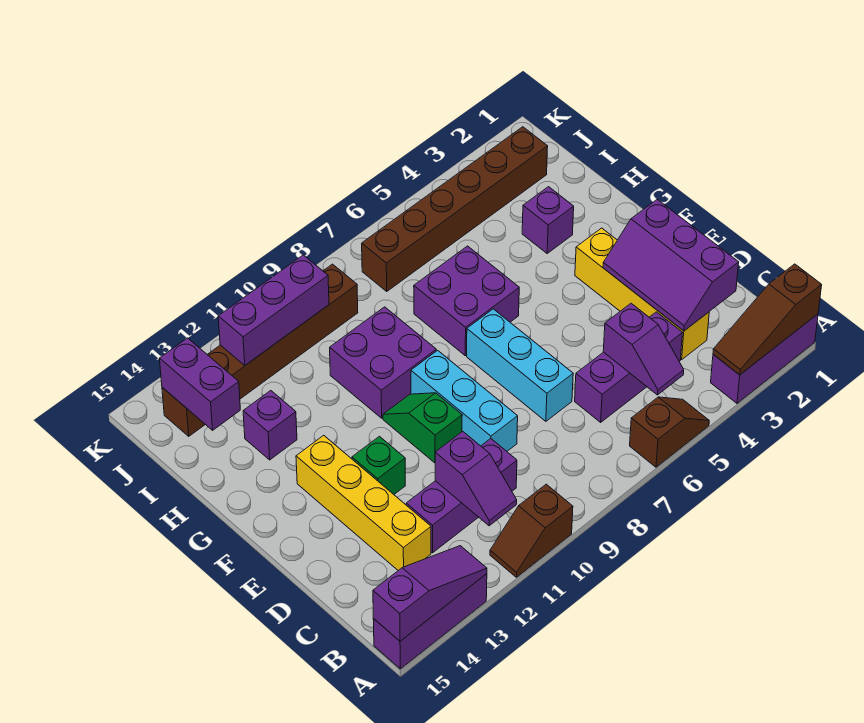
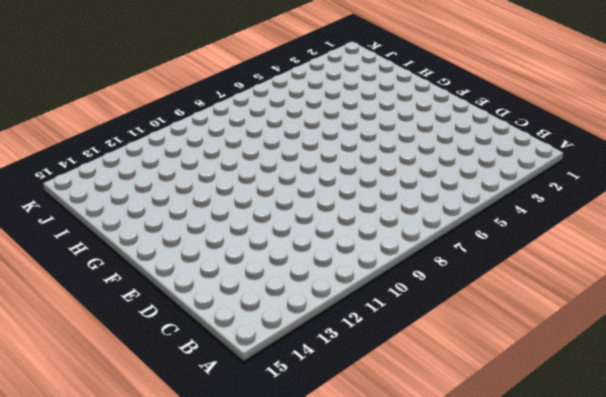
none -> purple brick A1:A3 level 1
none -> brown slope A5:A6 level 1 top 6
none -> brown slope A10:A11 level 1 top 10

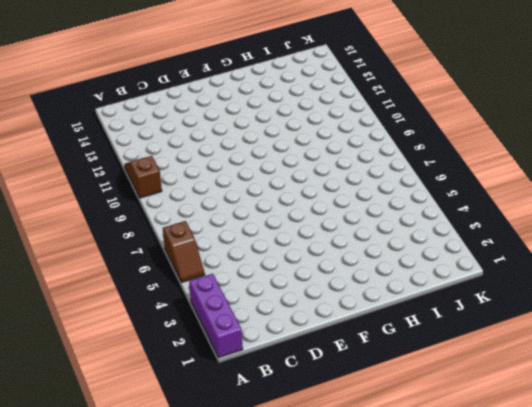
none -> purple brick A13:A15 level 1
none -> yellow brick C3:F3 level 1
none -> purple brick C4:C6 level 1

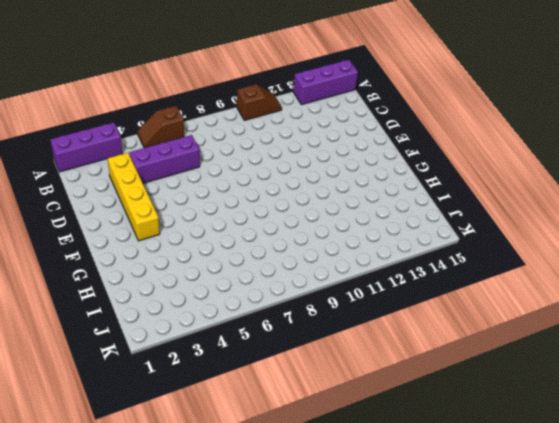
none -> purple brick C10:C12 level 1
none -> yellow brick C13:F13 level 1
none -> cyan brick D7:F7 level 1

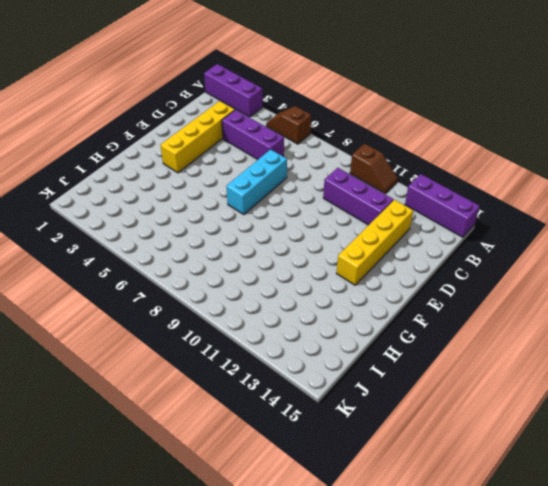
none -> cyan brick D9:F9 level 1
none -> green slope E10:F10 level 1 top E
none -> green brick E12 level 1

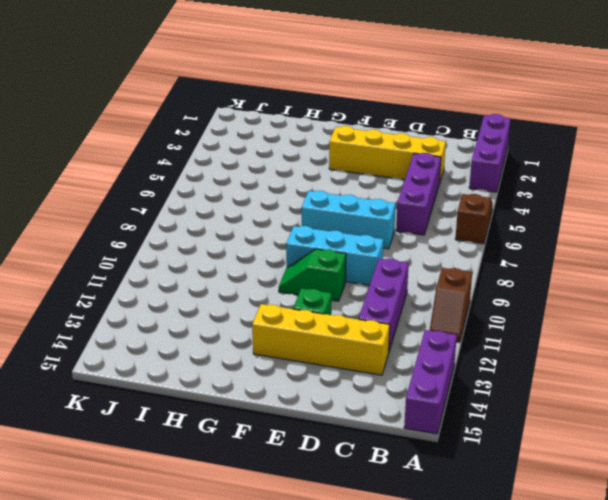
none -> purple brick G6:H7 level 1
none -> purple brick G9:H10 level 1
none -> purple brick H3 level 1

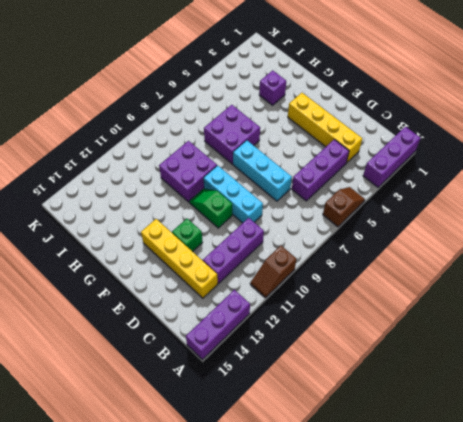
none -> purple brick H13 level 1
none -> brown brick J2:J7 level 1
none -> brown brick J9:J14 level 1

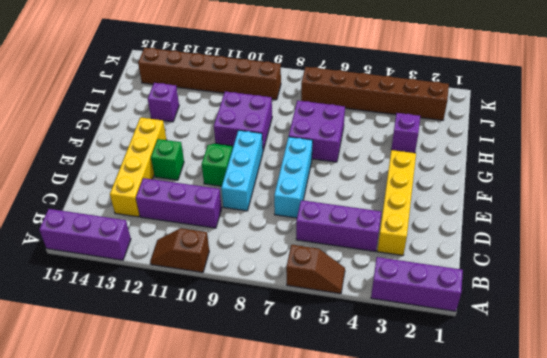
none -> brown slope A1:A3 level 2 top 1
none -> purple slope A13:A15 level 2 top 15
none -> purple slope B5:C5 level 2 top C

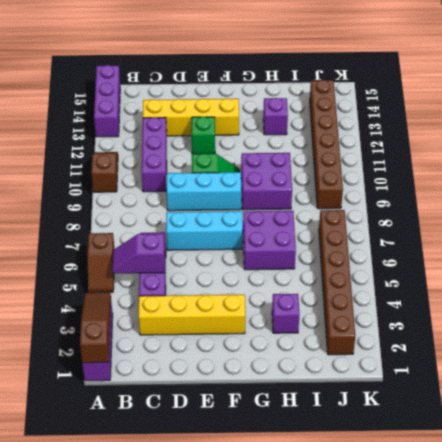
none -> purple slope A13:A15 level 2 top 15
none -> purple slope B11:C11 level 2 top C
none -> purple slope C2:E3 level 2 top 2

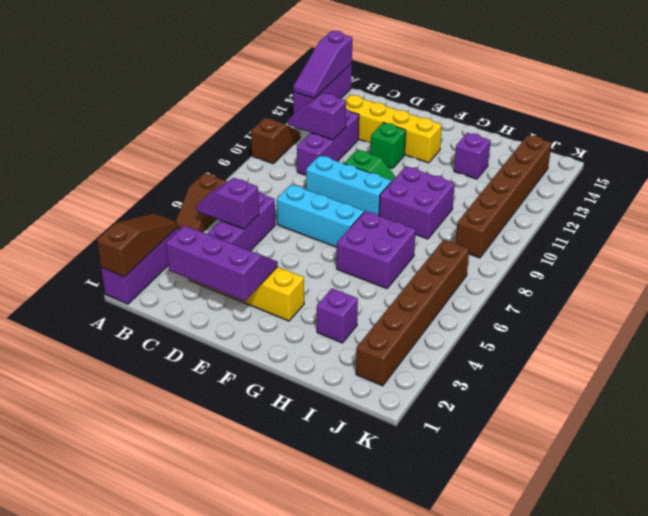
none -> purple brick I14:J14 level 2
none -> purple brick J10:J12 level 2

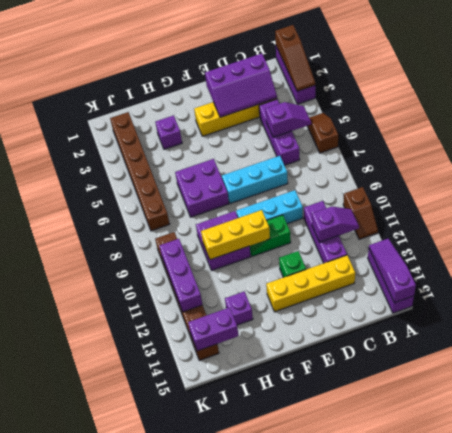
yellow brick F10:H10 level 2 -> none

